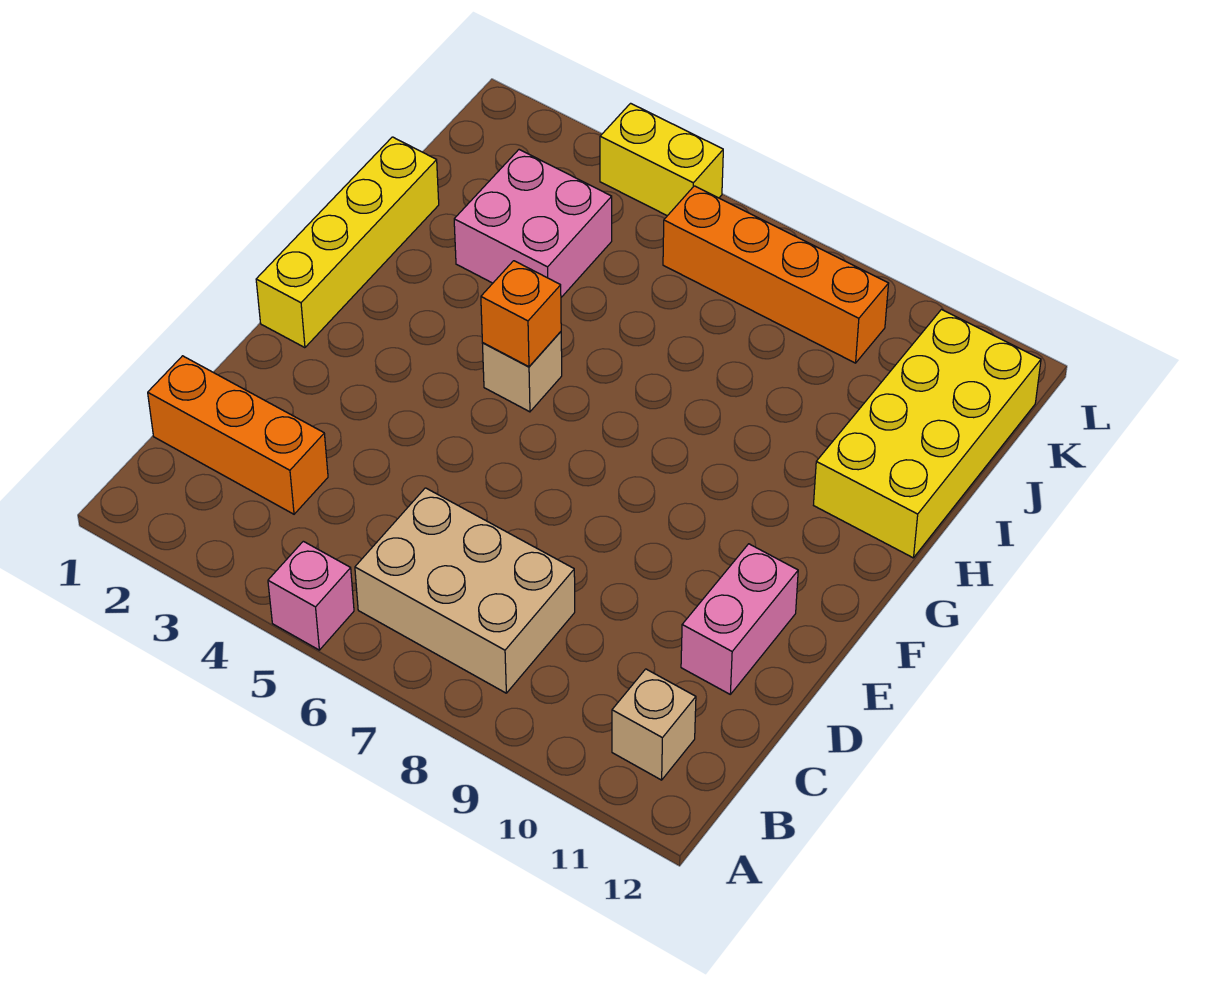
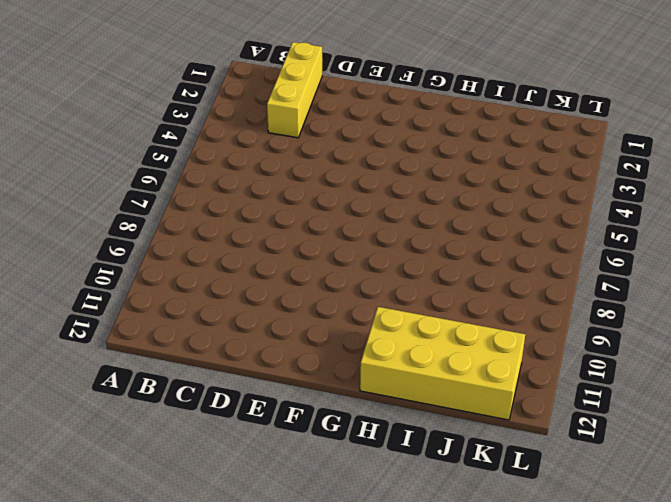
yellow brick C1:C3 level 1 -> orange brick C1:C3 level 1
none -> pink brick A5 level 1
none -> tan brick B6:C8 level 1
none -> tan brick B11 level 1

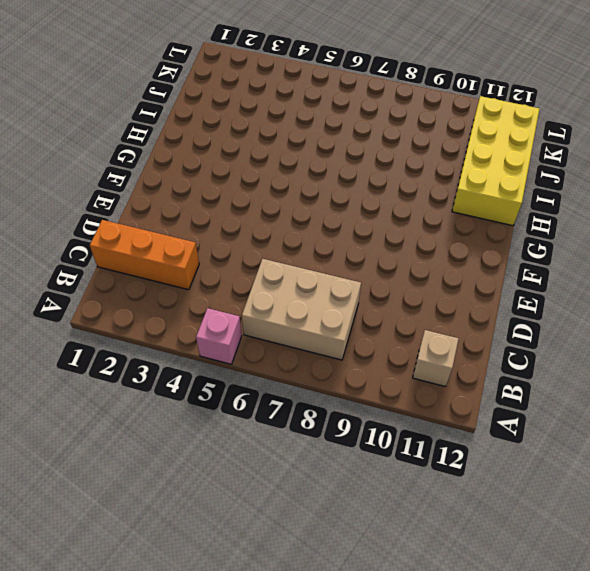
none -> pink brick D11:E11 level 1
none -> yellow brick F1:I1 level 1
none -> tan brick G5 level 1

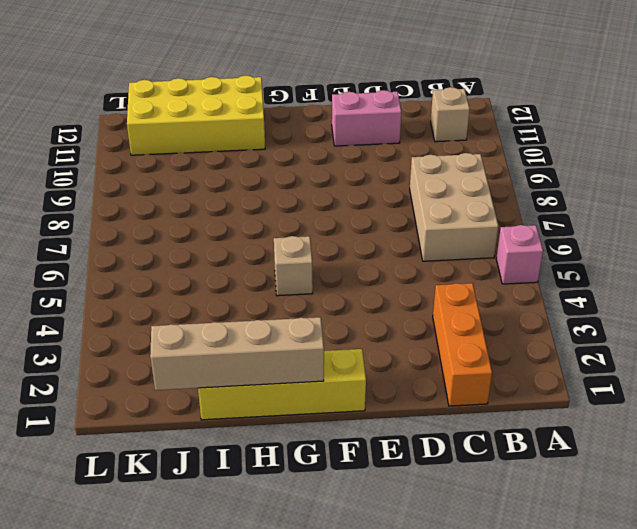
tan brick G1:J1 level 2 -> none
none -> pink brick I3:J4 level 1
none -> orange brick K6:K9 level 1
none -> yellow brick L4:L5 level 1

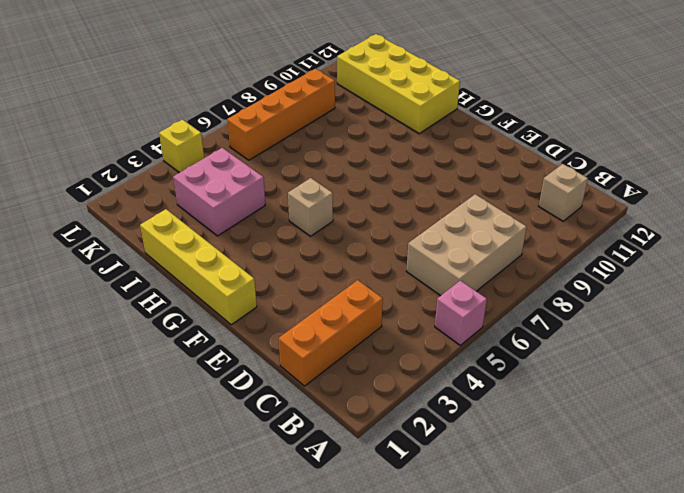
yellow brick L4 level 1 -> yellow brick L4:L5 level 1
none -> pink brick D11:E11 level 1
none -> orange brick G5 level 2

